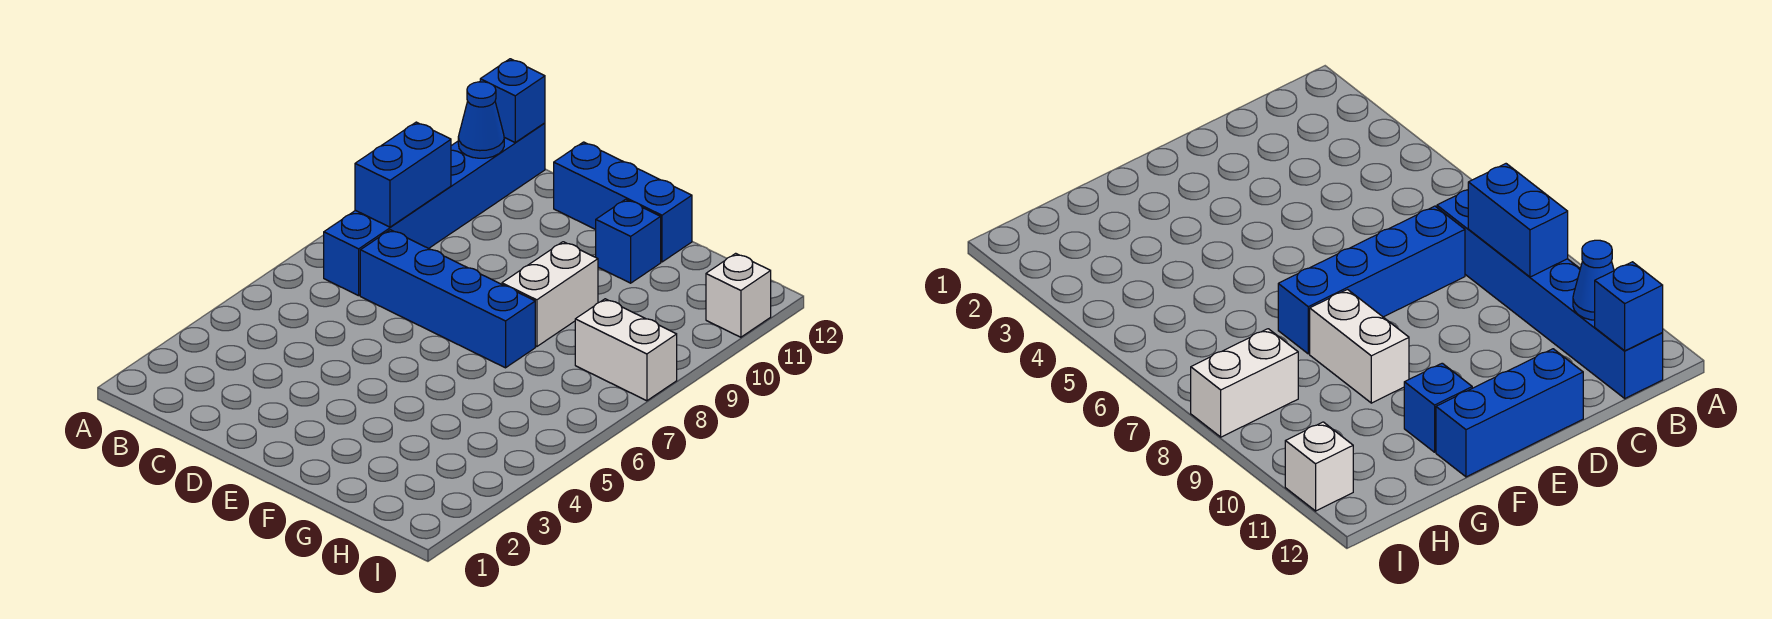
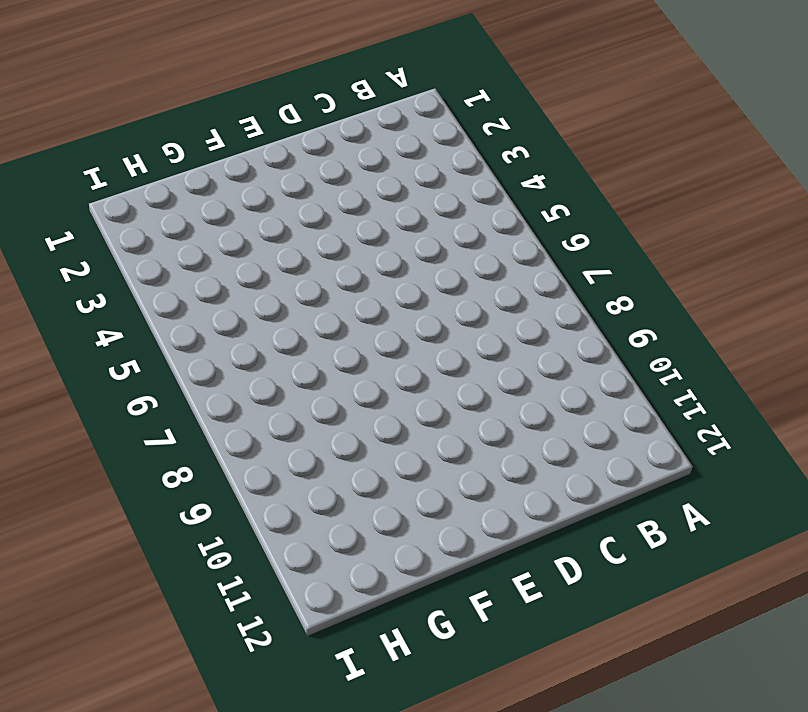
none -> blue brick B7:B12 level 1
none -> blue brick C7:F7 level 1

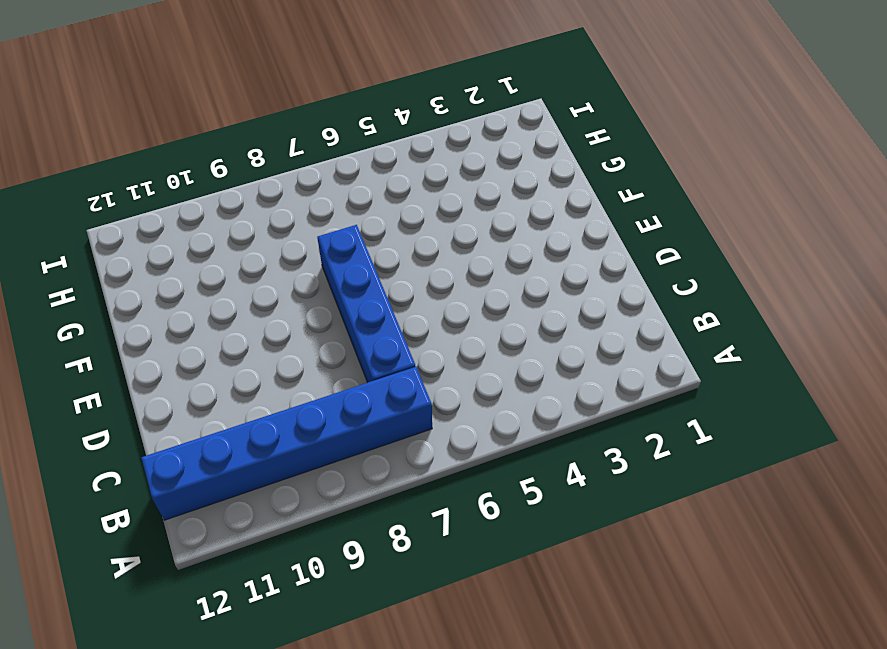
none -> blue brick D12:F12 level 1
none -> white brick F8:F9 level 1

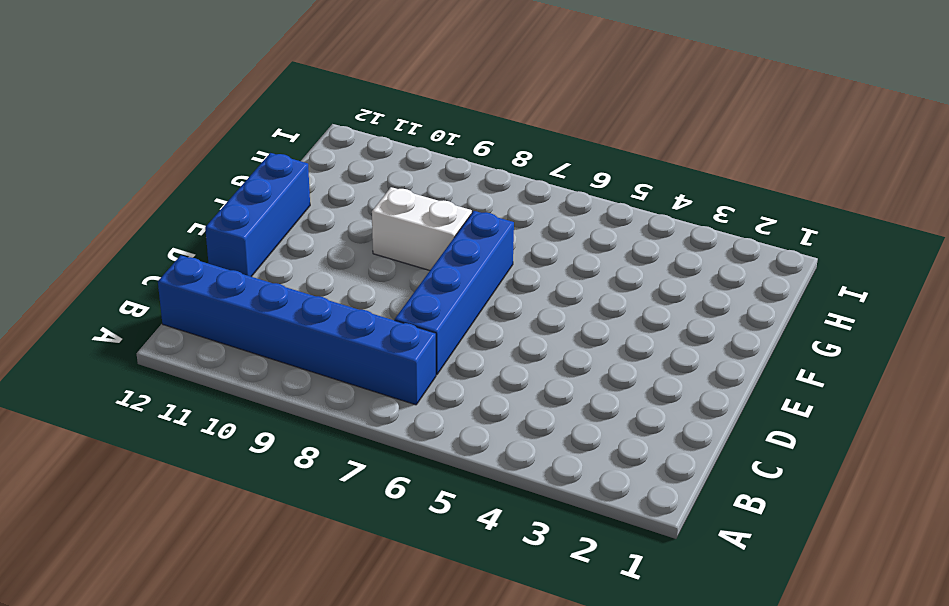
none -> blue brick F11 level 1
none -> white brick H8:I8 level 1

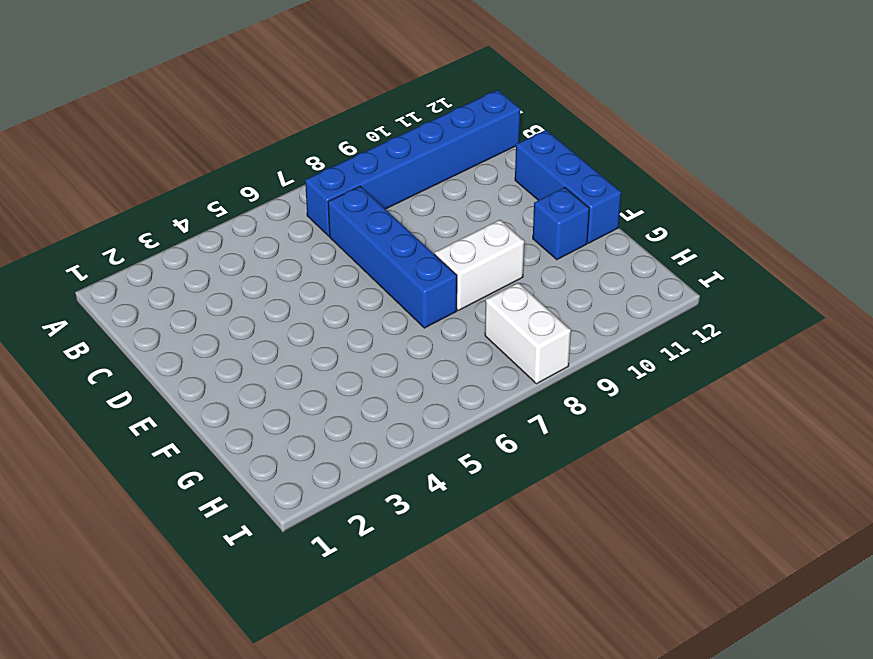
none -> white brick I11 level 1
none -> blue brick B8:B9 level 2

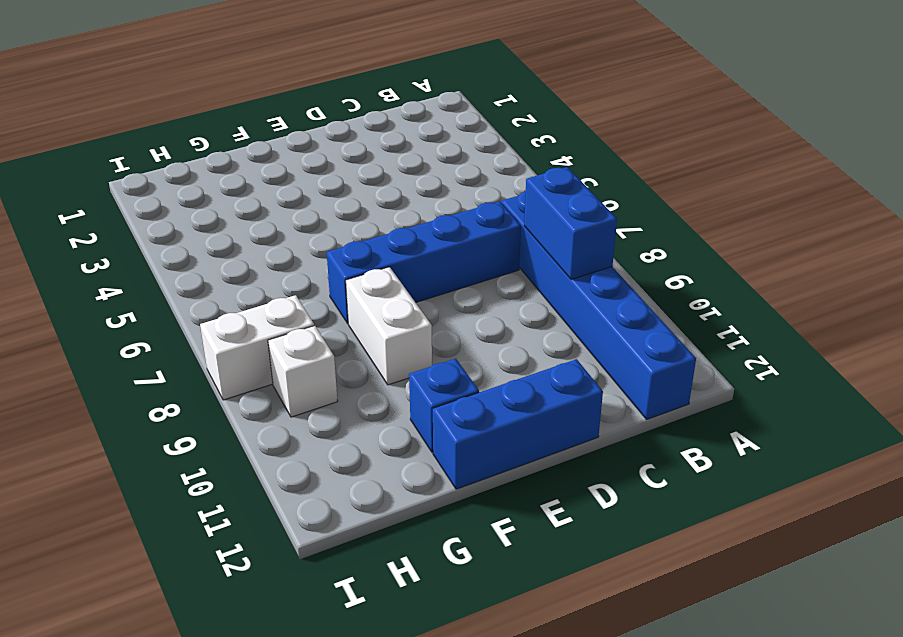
white brick H9 level 1 -> white brick I11 level 1
none -> blue cone B11 level 2
none -> blue brick B12 level 2

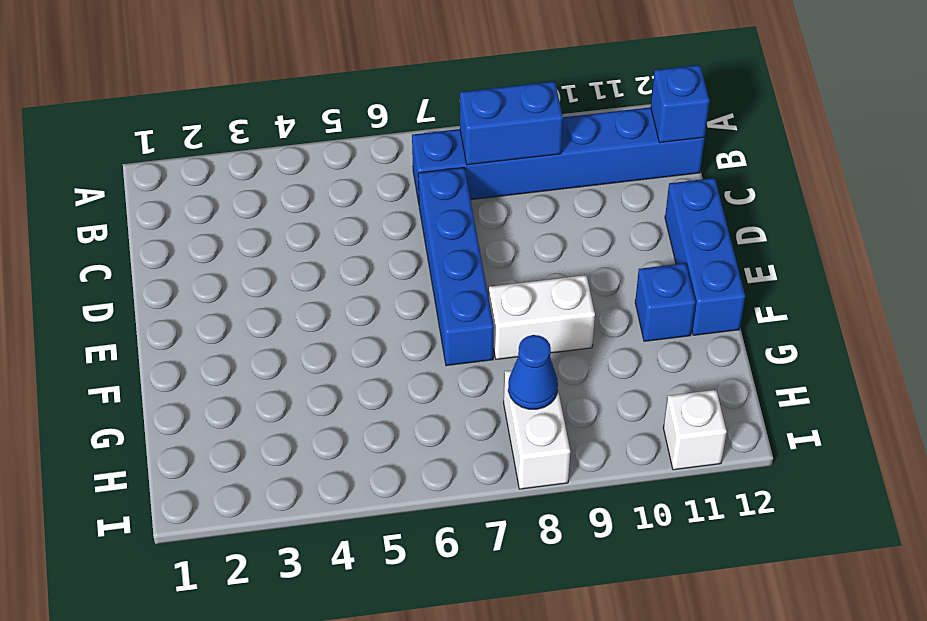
blue cone H8 level 2 -> blue cone B11 level 2

